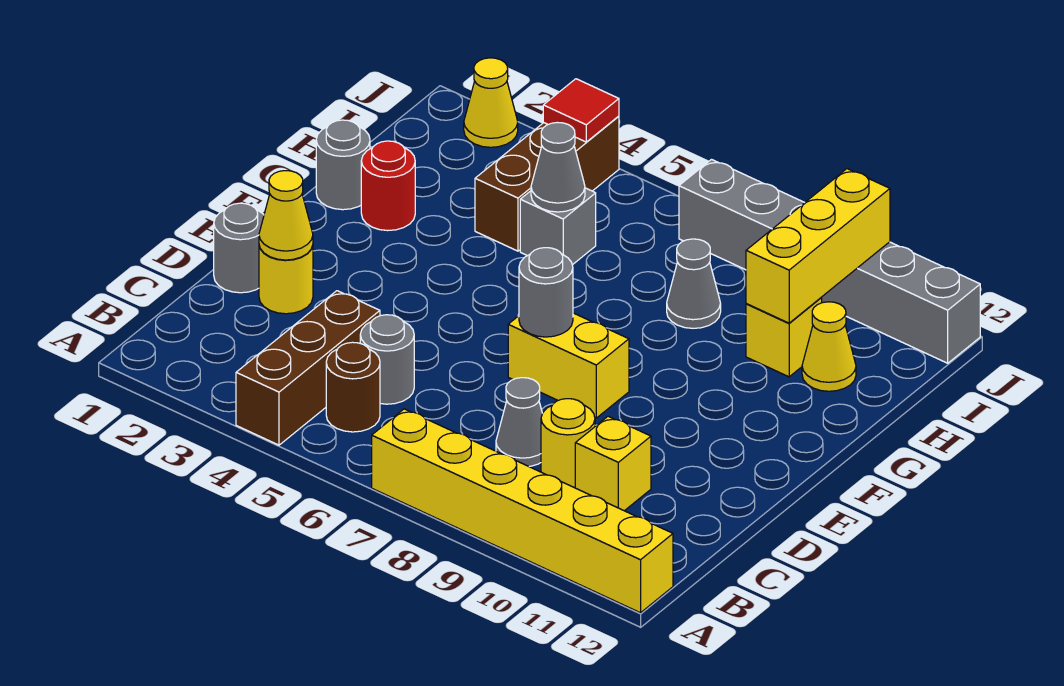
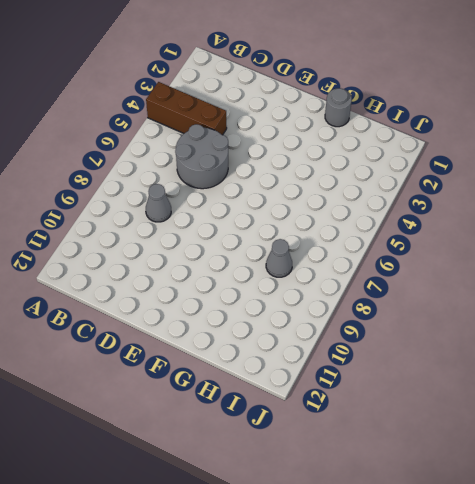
grey round brick C5:D6 level 1 -> grey round brick C5 level 1
none -> yellow brick A7:A12 level 1
none -> brown round brick B5 level 1
none -> yellow round brick C9 level 1

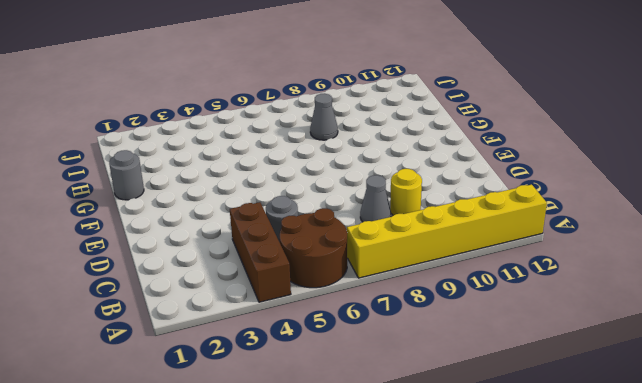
brown round brick A5:B6 level 1 -> brown round brick B5 level 1
none -> yellow brick C10 level 1
none -> grey round brick D1 level 1
none -> yellow round brick D2 level 1

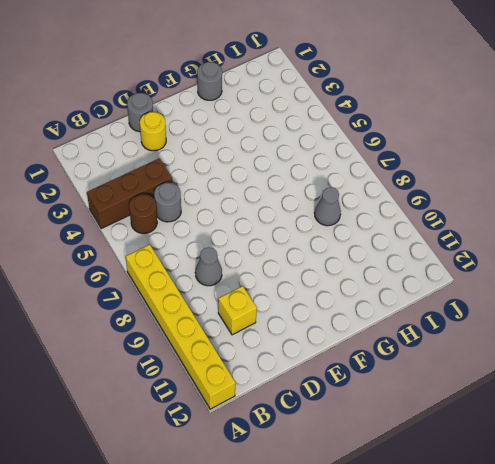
none -> yellow round brick C9 level 1
none -> yellow brick E7:E8 level 1
none -> red round brick G2 level 1

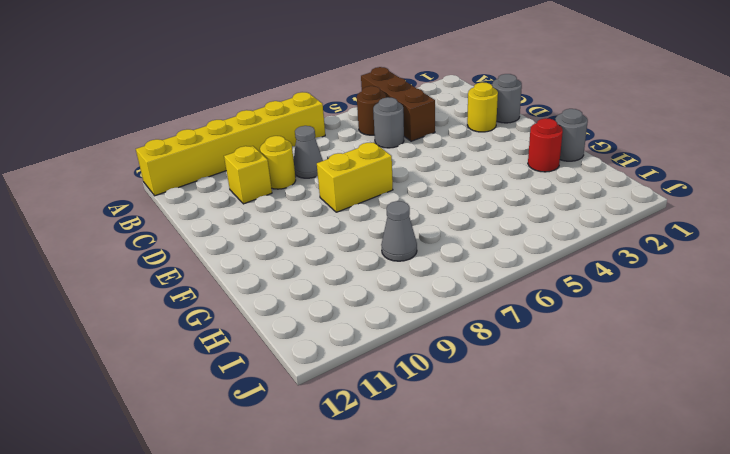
none -> brown brick H4:J4 level 1
none -> grey brick H5 level 1
none -> yellow brick H10 level 1

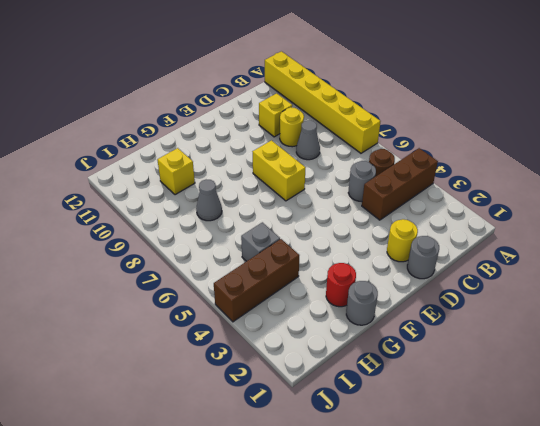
none -> yellow cone H11 level 1
none -> yellow cone J2 level 1
none -> grey brick J7:J12 level 1

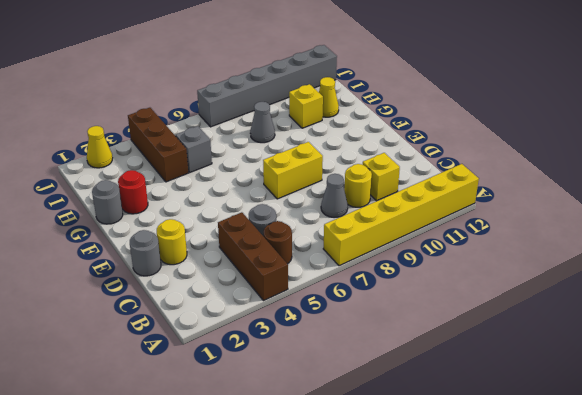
none -> yellow cone D2 level 2
none -> grey round brick E7 level 2
none -> grey cone H5 level 2

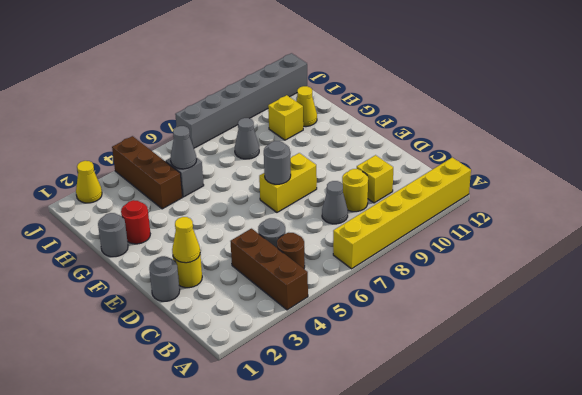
none -> yellow brick H10:J10 level 2
none -> red tile J4 level 2

